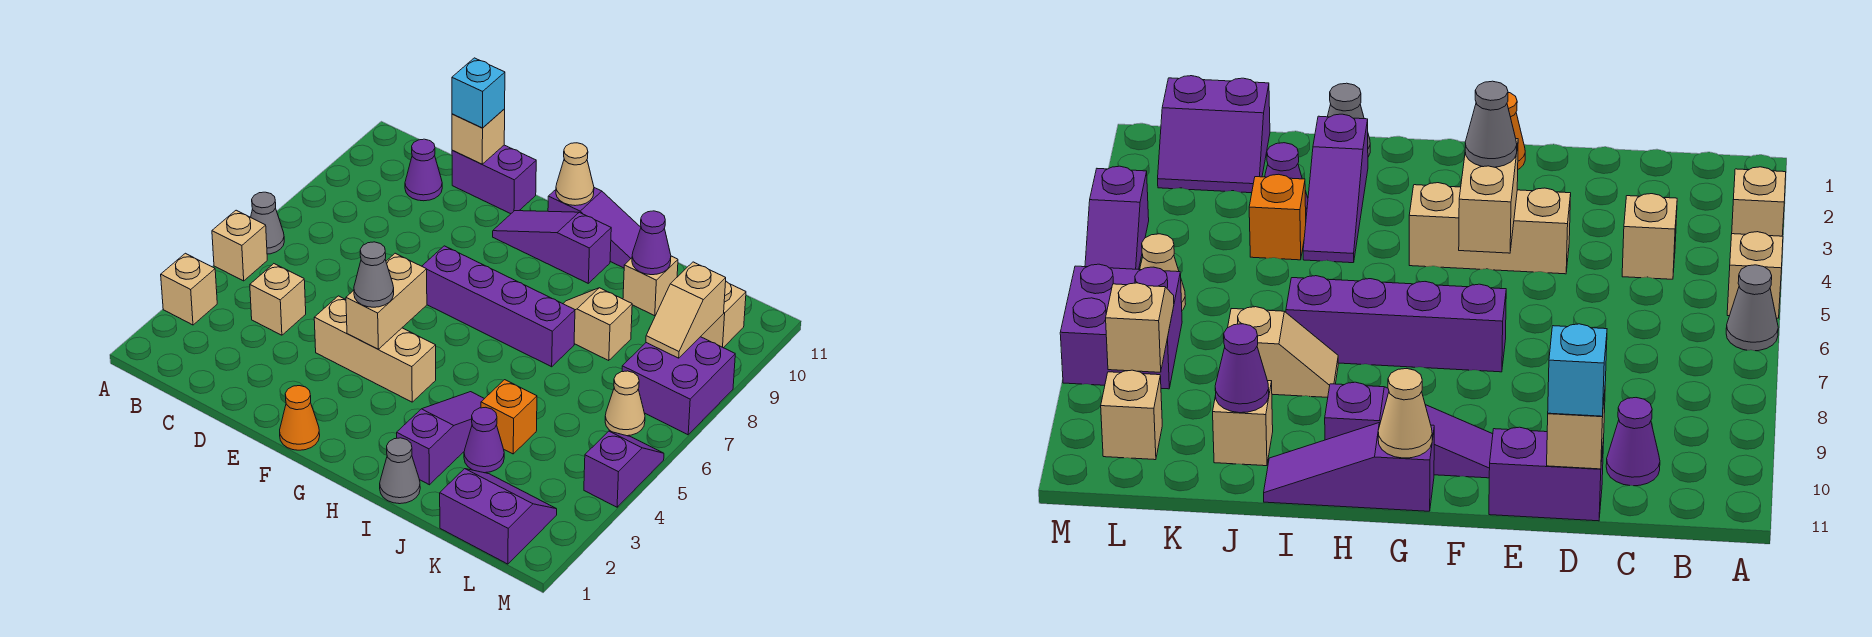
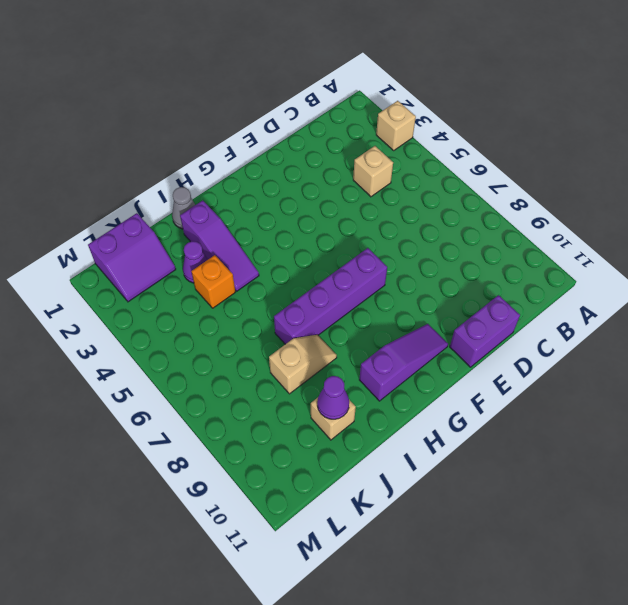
none -> tan brick A5 level 1
none -> grey cone A6 level 1
none -> purple cone C10 level 1

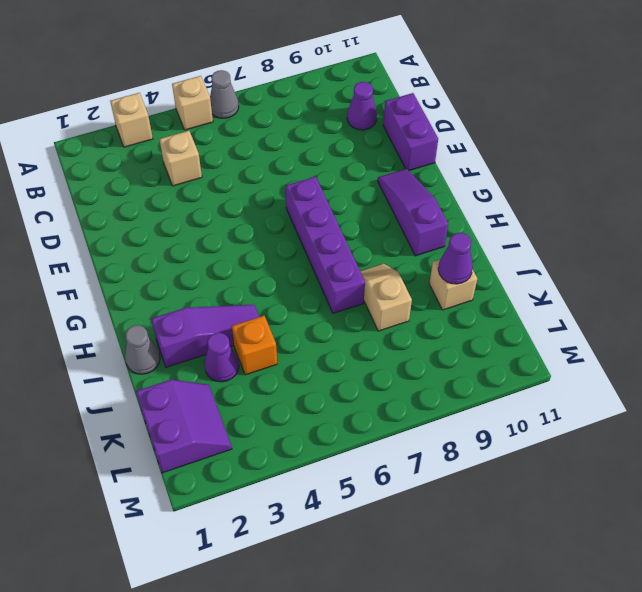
none -> tan brick E4:G4 level 1
none -> orange cone F1 level 1
none -> purple slope G11:I11 level 1 top G

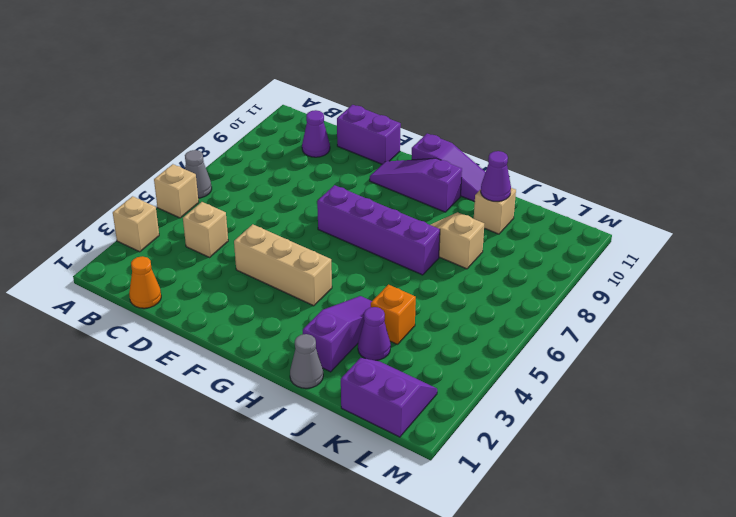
orange cone C1 level 1 -> orange cone F1 level 1
none -> tan cone L6 level 1
none -> purple brick L7:M8 level 1
none -> tan brick L10 level 1

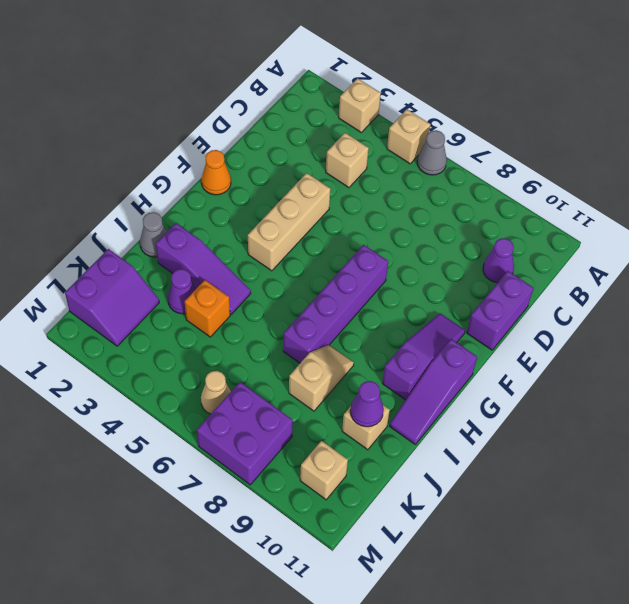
none -> purple slope M4:M5 level 1 top 4
none -> tan brick D11 level 2
none -> tan brick F4:F5 level 2

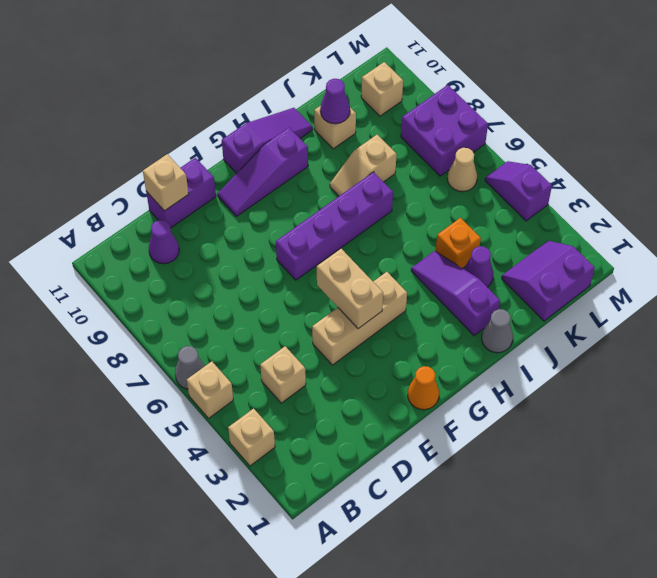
none -> tan cone G11 level 2
none -> tan slope L8:L9 level 2 top 9
none -> cyan brick D11 level 3

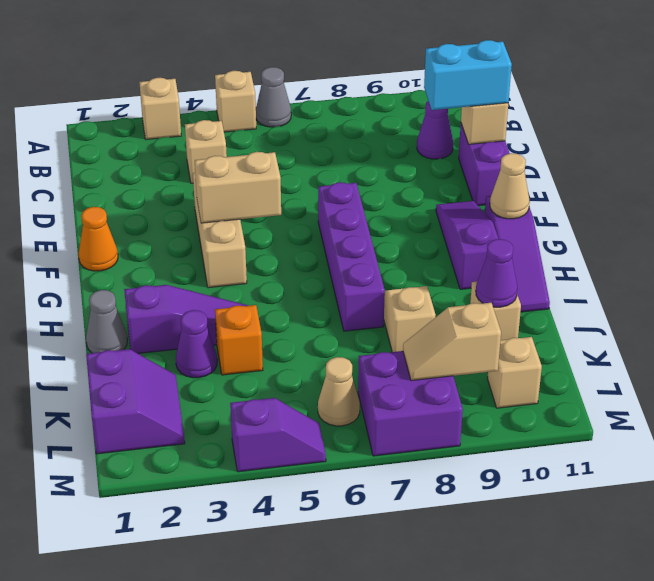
cyan brick D10:D11 level 3 -> cyan brick D11 level 3
none -> grey cone F4 level 3

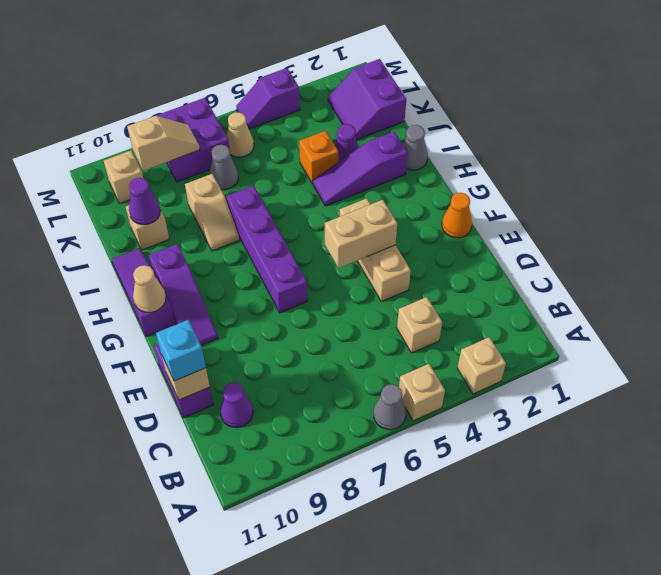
grey cone K7 level 1 -> grey cone F4 level 3

